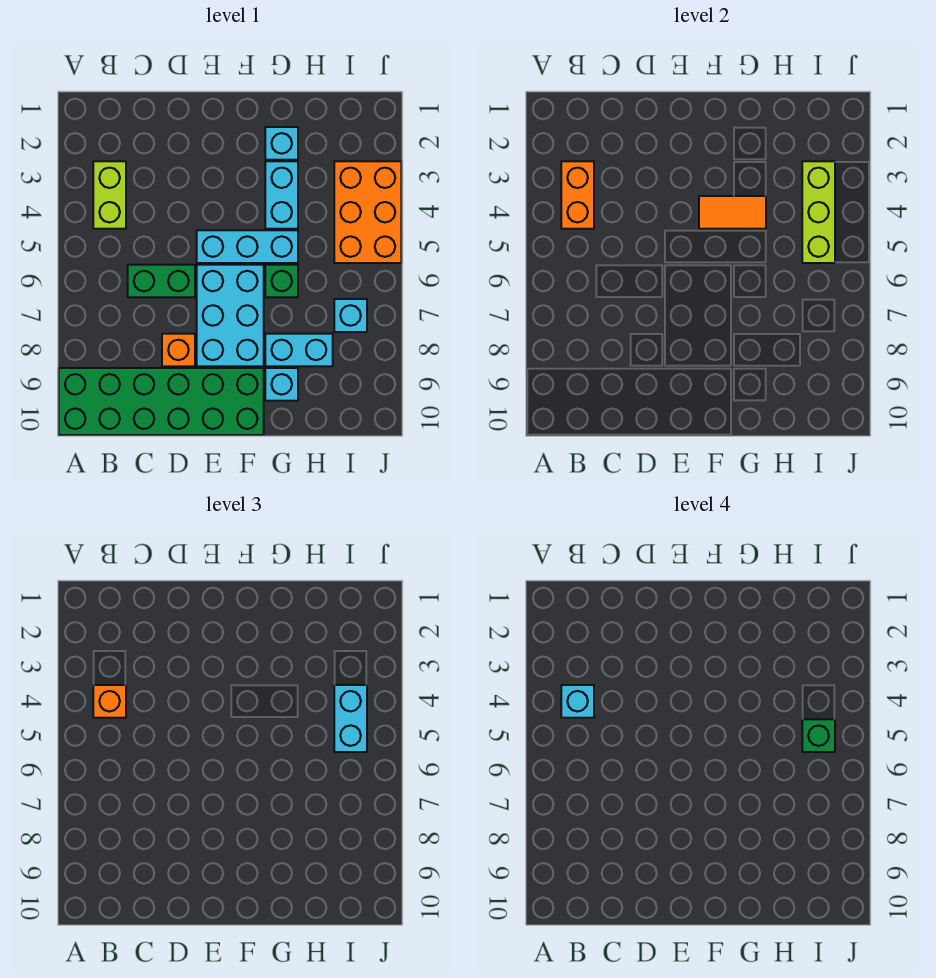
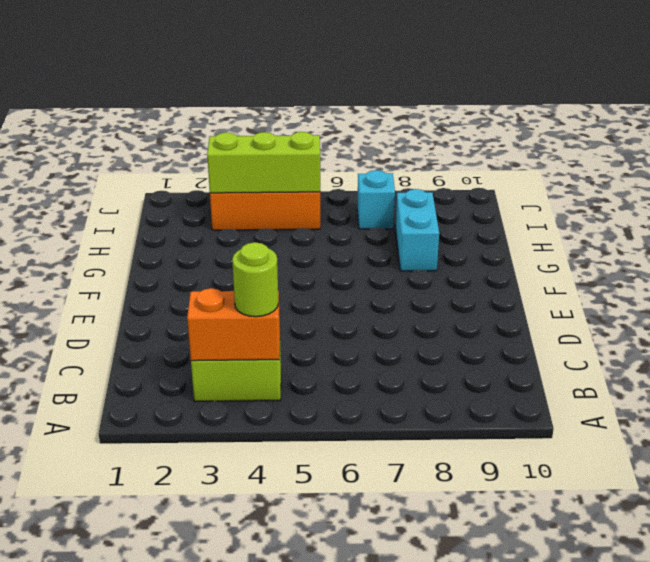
lime round brick B4 level 3 -> orange brick B4 level 3
none -> green brick A9:F10 level 1
none -> green brick C6:D6 level 1
none -> orange brick D8 level 1

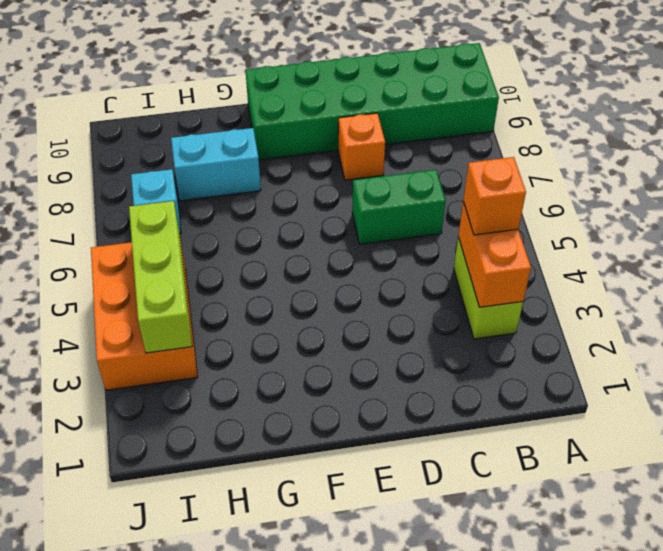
none -> cyan brick E5:G5 level 1
none -> cyan brick E6:F8 level 1
none -> cyan brick G2 level 1

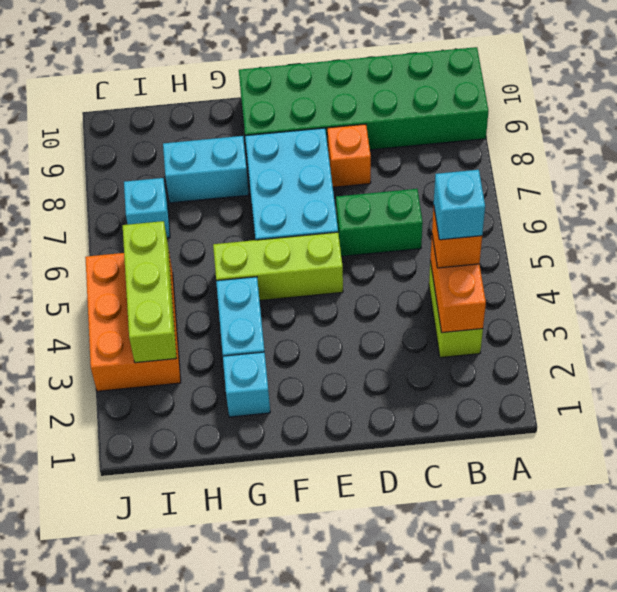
lime brick E5:G5 level 1 -> cyan brick E5:G5 level 1
none -> green brick G6 level 1
none -> cyan brick G9 level 1
none -> orange tile F4:G4 level 2

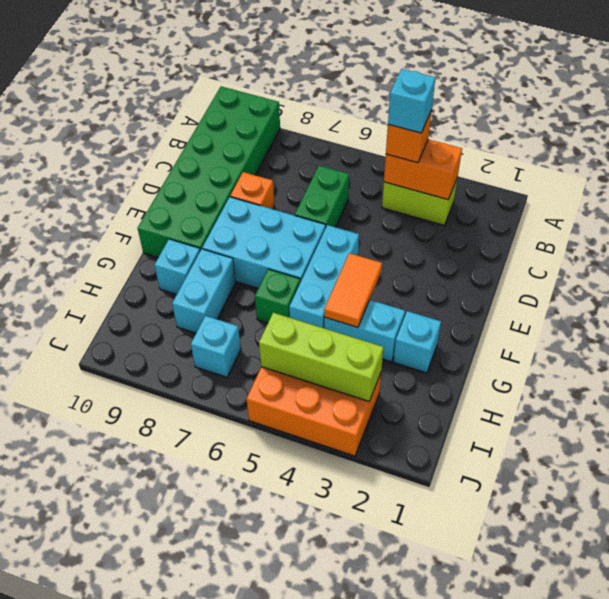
none -> cyan brick I4:I5 level 3
none -> green brick I5 level 4

